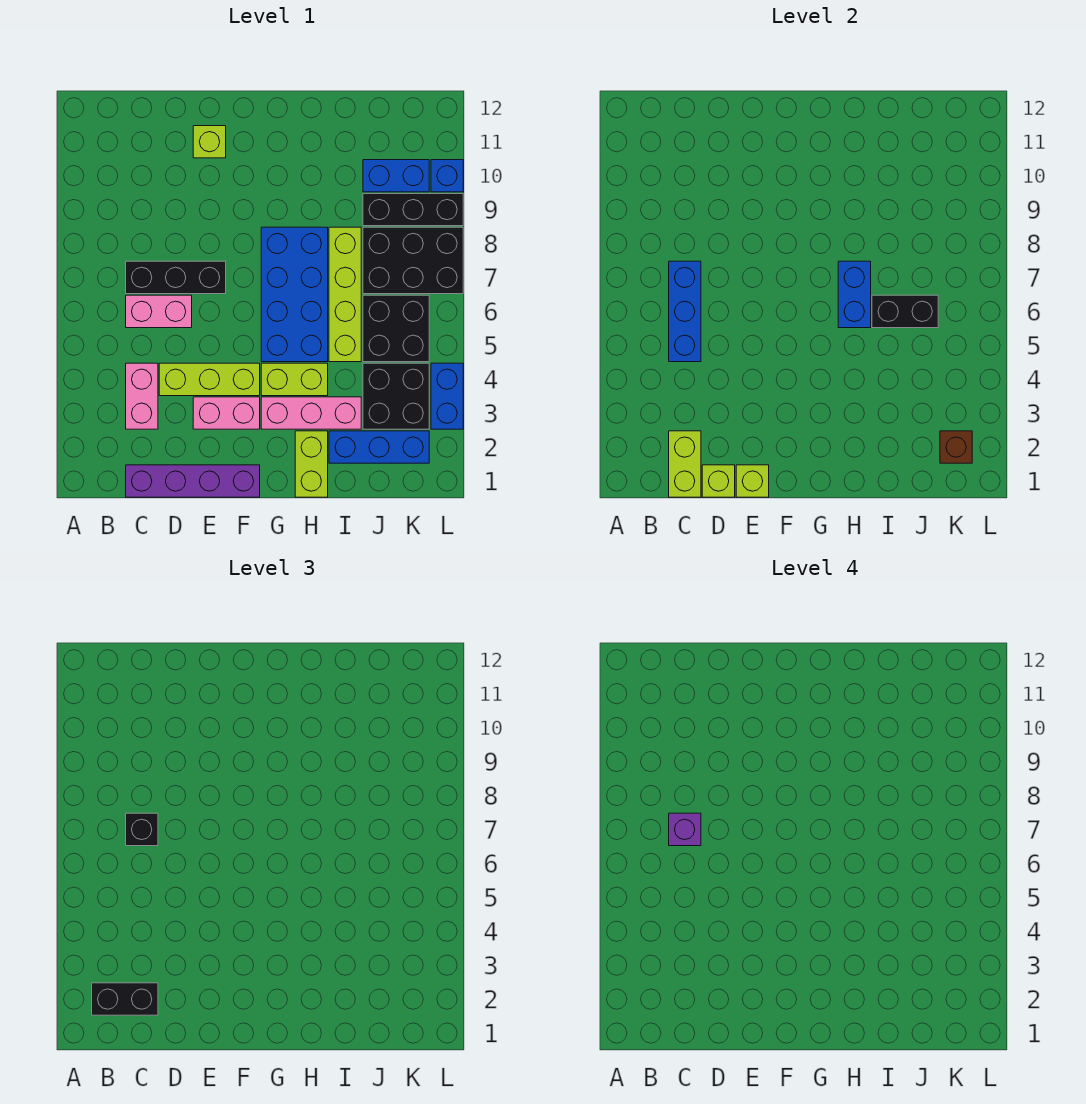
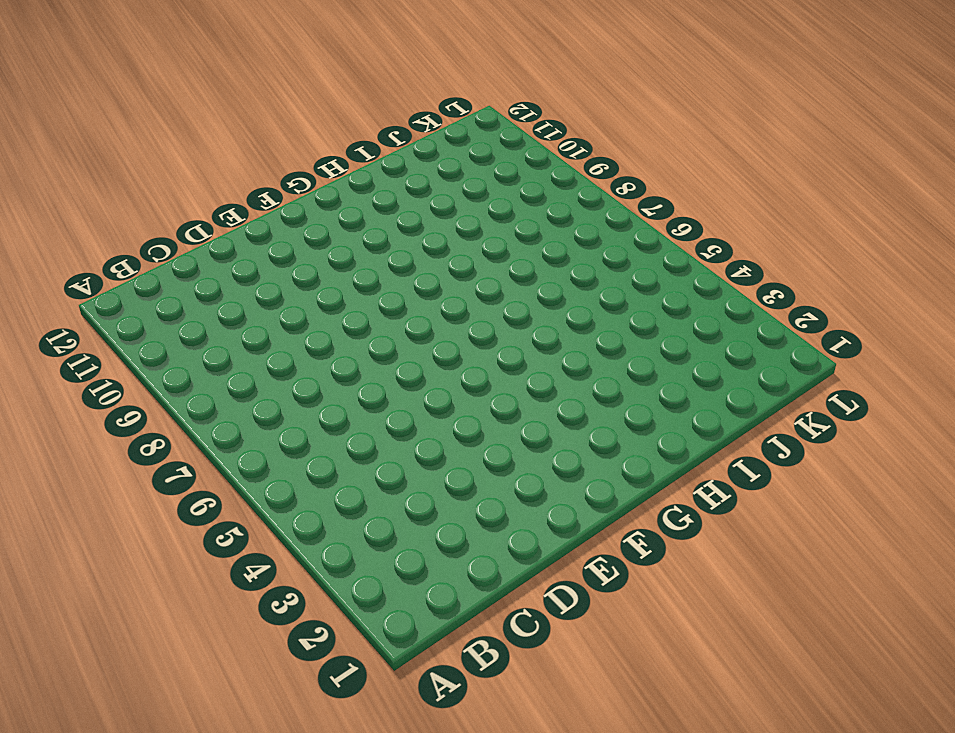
none -> purple brick C1:F1 level 1
none -> pink brick C3:C4 level 1
none -> pink brick C6:D6 level 1
none -> black brick C7:E7 level 1

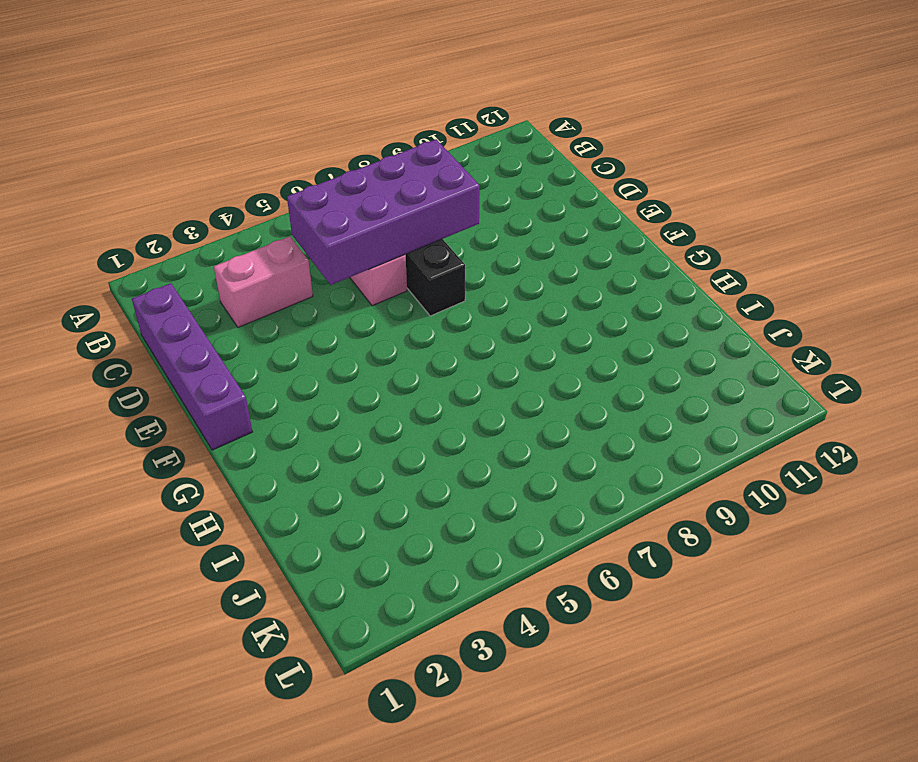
purple brick C5:D8 level 2 -> blue brick C5:C7 level 2
none -> lime brick D4:F4 level 1
none -> pink brick E3:F3 level 1
none -> lime brick E11 level 1
none -> pink brick G3:I3 level 1

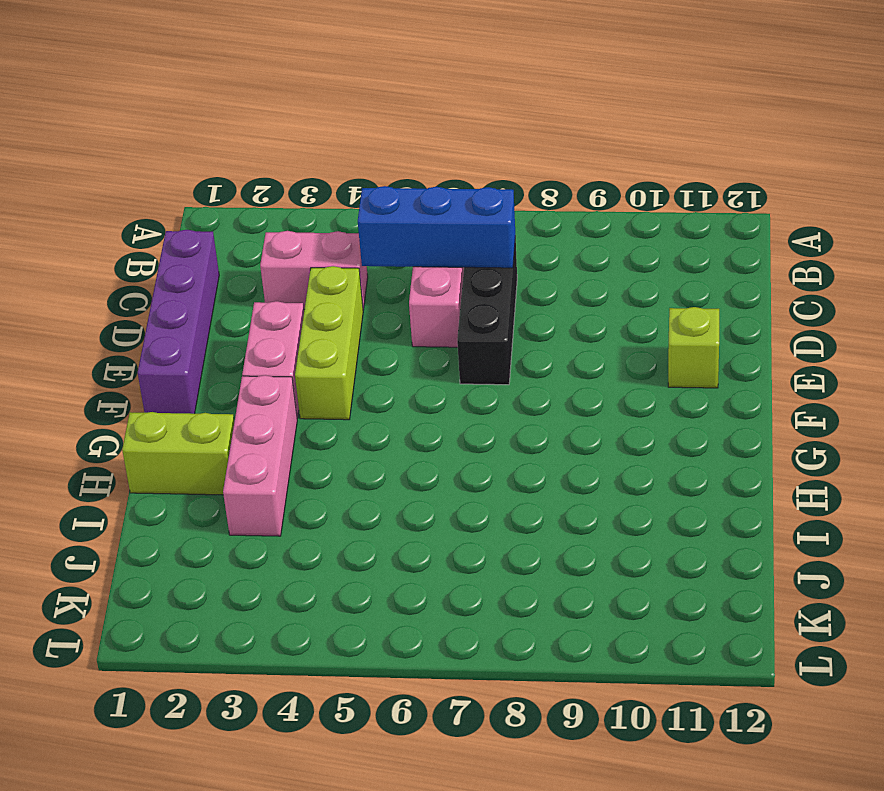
none -> lime brick G4:H4 level 1
none -> blue brick G5:H8 level 1
none -> blue brick I2:K2 level 1
none -> lime brick I5:I8 level 1

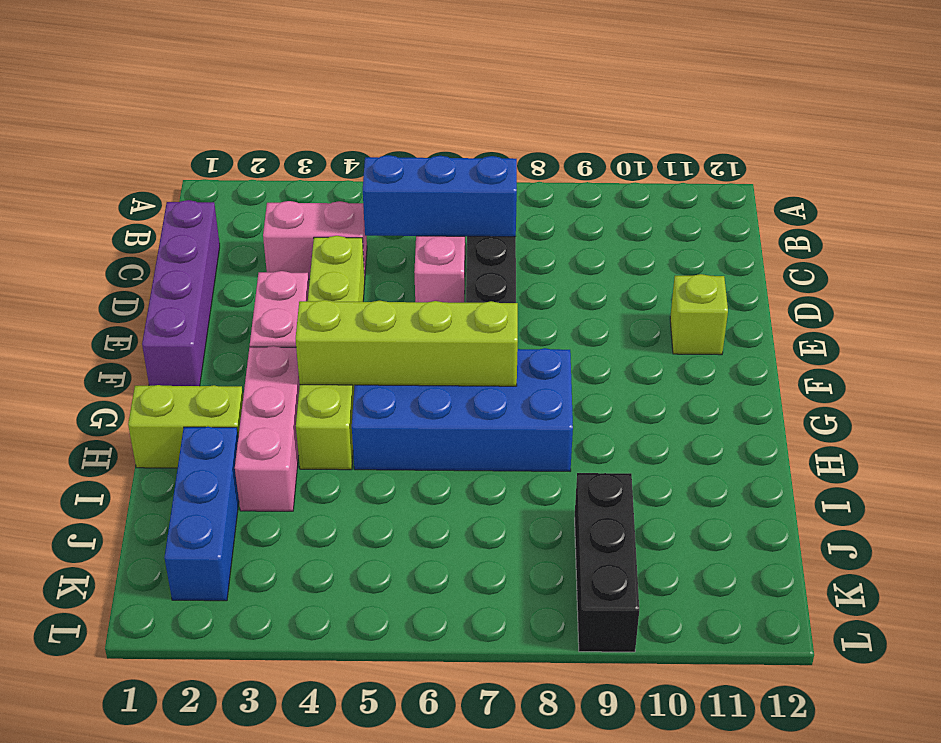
lime brick G4:G7 level 2 -> lime brick I5:I8 level 1
none -> black brick J3:K4 level 1
none -> black brick J5:K6 level 1
none -> black brick J7:L8 level 1
none -> blue brick J10:K10 level 1

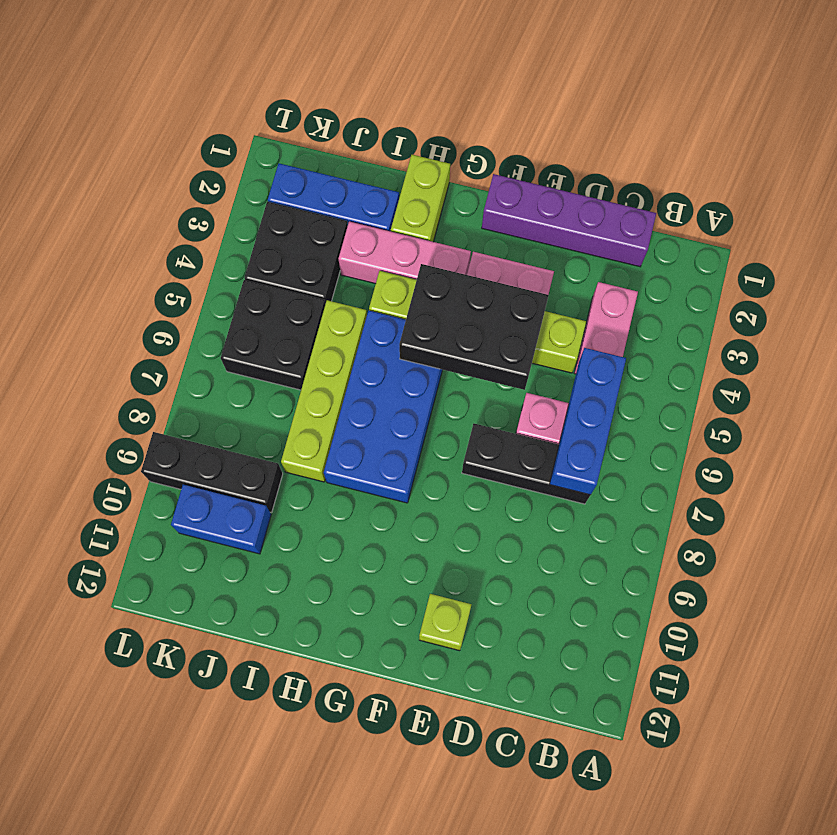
black brick E4:G5 level 2 -> black brick J7:L8 level 1
none -> blue brick L3:L4 level 1
none -> blue brick L10 level 1
none -> lime brick C1:C2 level 2
none -> lime brick D1 level 2

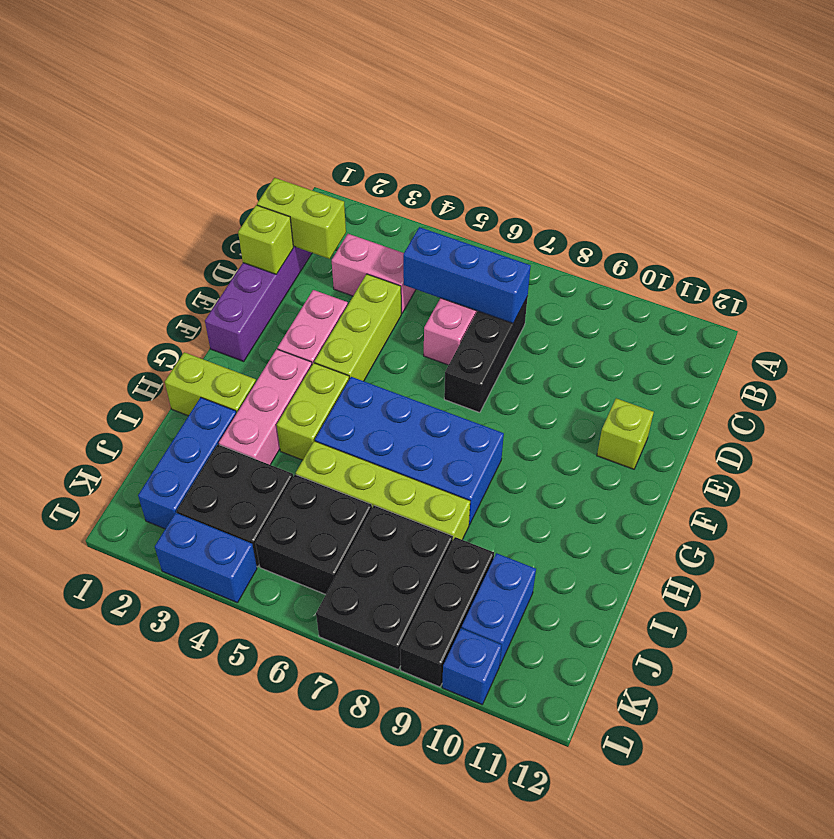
none -> lime brick E1 level 2
none -> blue brick H6:H7 level 2
none -> black brick I6:J6 level 2
none -> brown brick K2 level 2

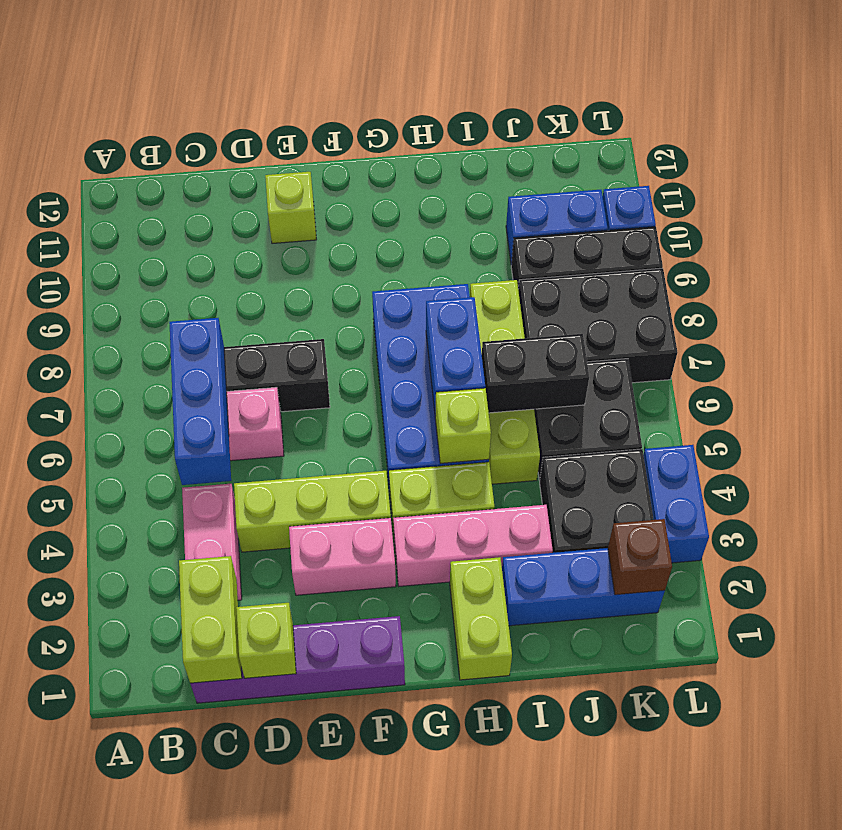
lime brick H5 level 2 -> lime brick E1 level 2
none -> black brick B2:C2 level 3
none -> black brick C7 level 3
none -> purple brick C7 level 4

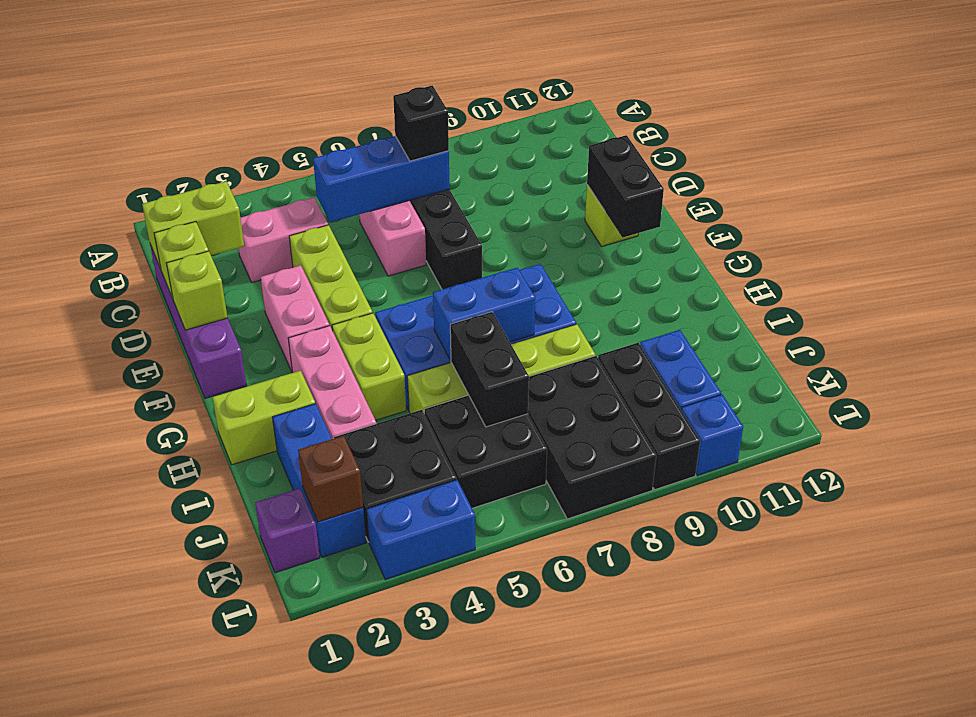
black brick E11:F11 level 2 -> black brick B2:C2 level 3
purple brick K1 level 1 -> purple brick C7 level 4

